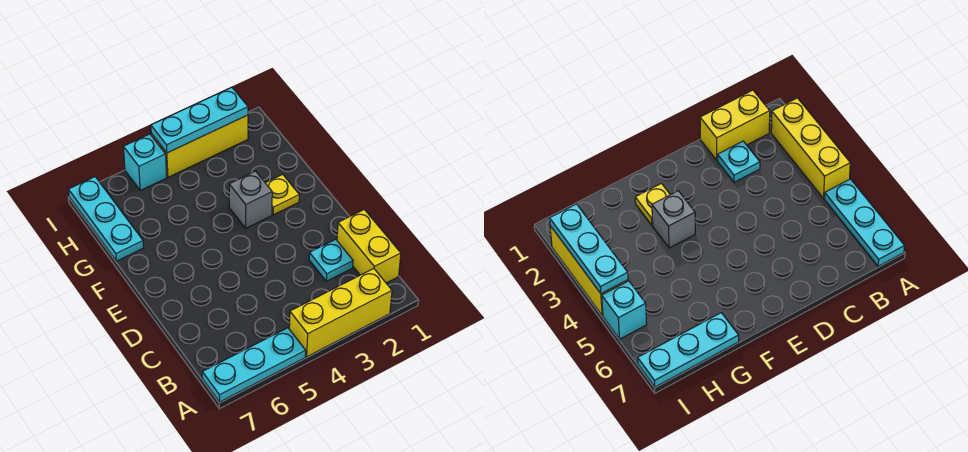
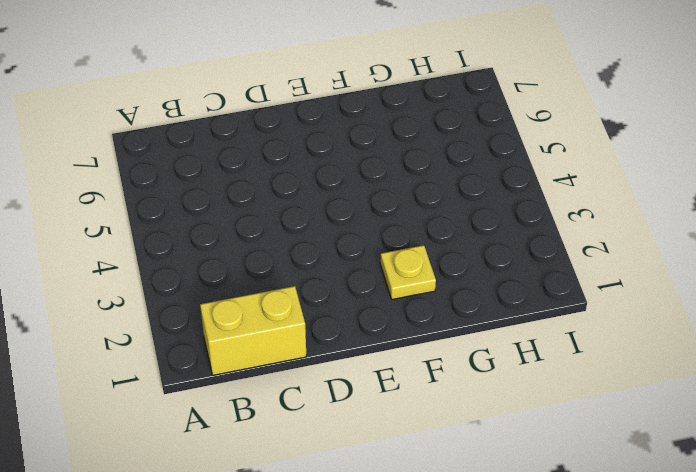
none -> yellow brick A2:A4 level 1
none -> cyan plate A5:A7 level 1

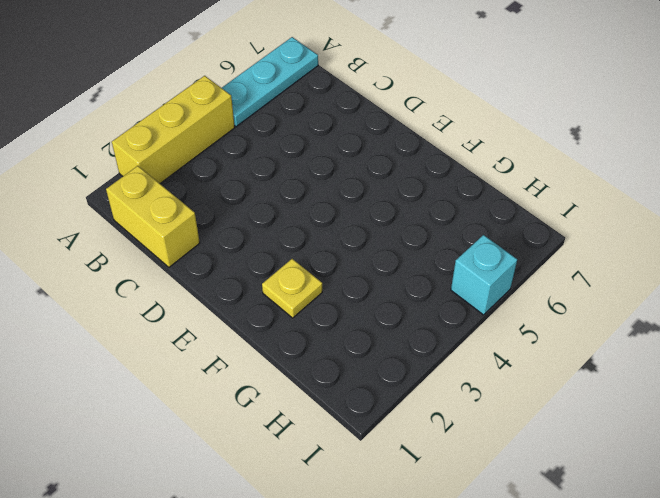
none -> cyan plate C2 level 1
none -> grey brick F3 level 1

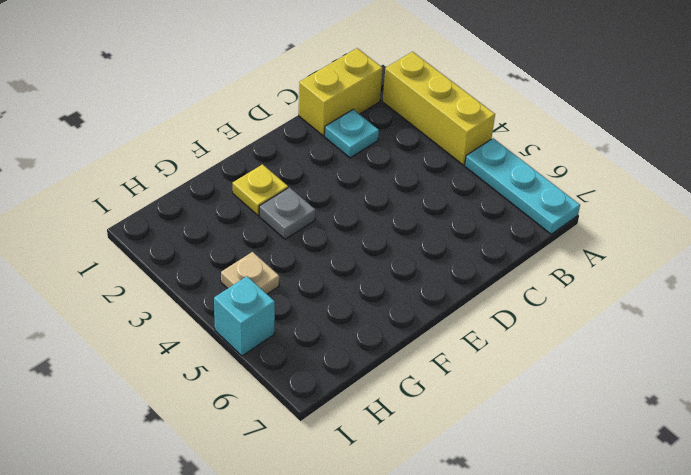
grey plate F3 level 1 -> grey brick F3 level 1
tan plate H4 level 1 -> none
none -> cyan plate G7:I7 level 1
none -> yellow brick I2:I4 level 1

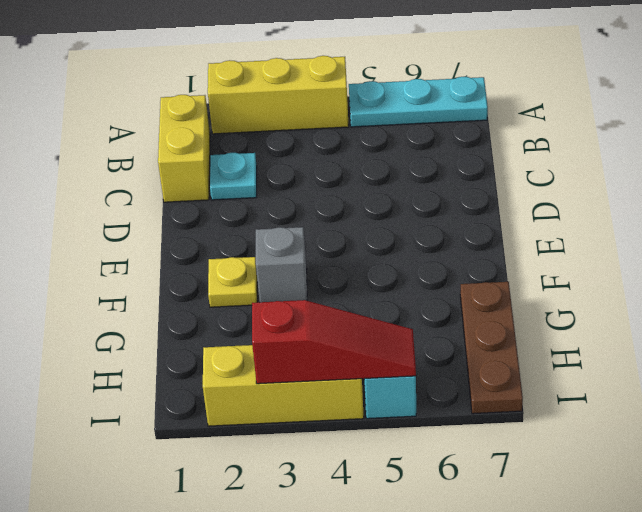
brown plate G7:I7 level 1 -> cyan plate G7:I7 level 1
red slope I3:I5 level 2 top 3 -> cyan plate I2:I4 level 2

